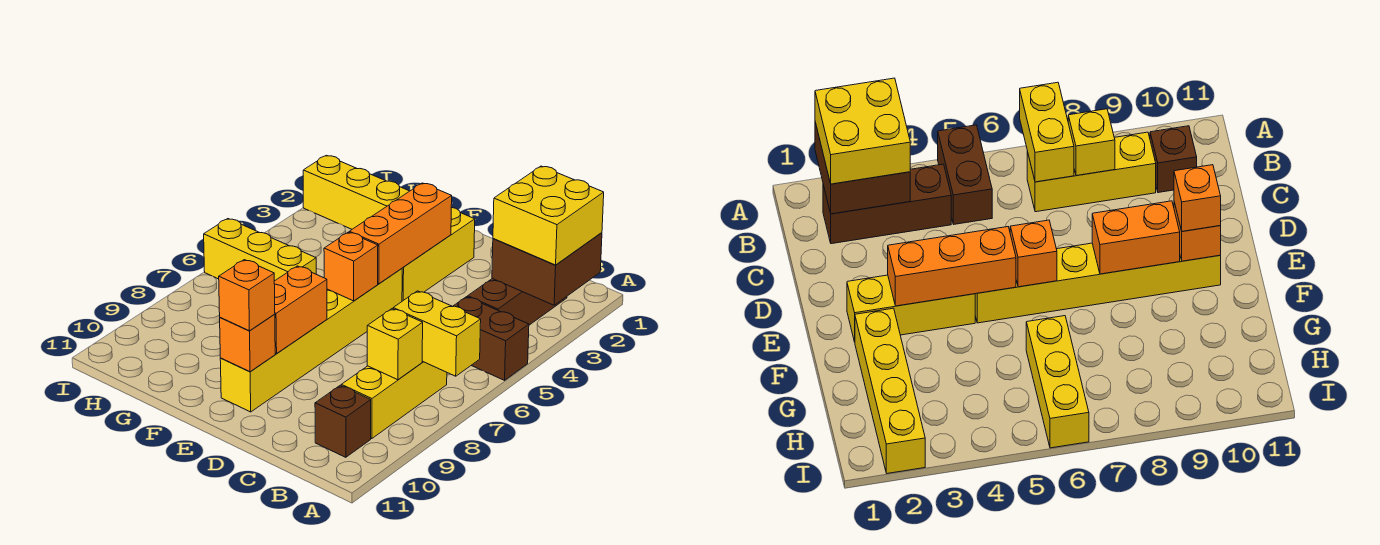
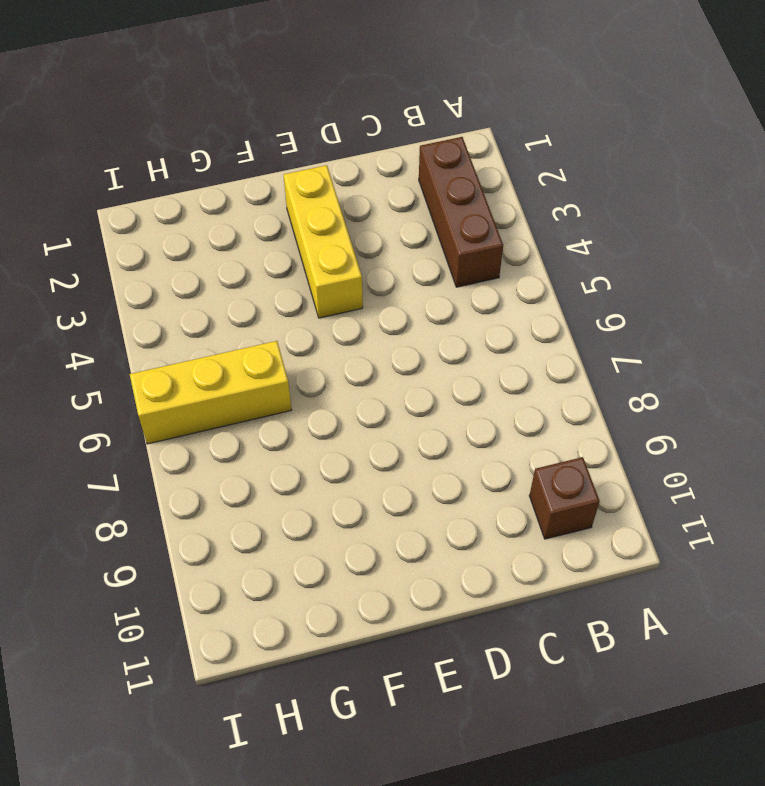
none -> brown brick A5:B5 level 1
none -> yellow brick B7:B9 level 1
none -> yellow brick E5:E10 level 1

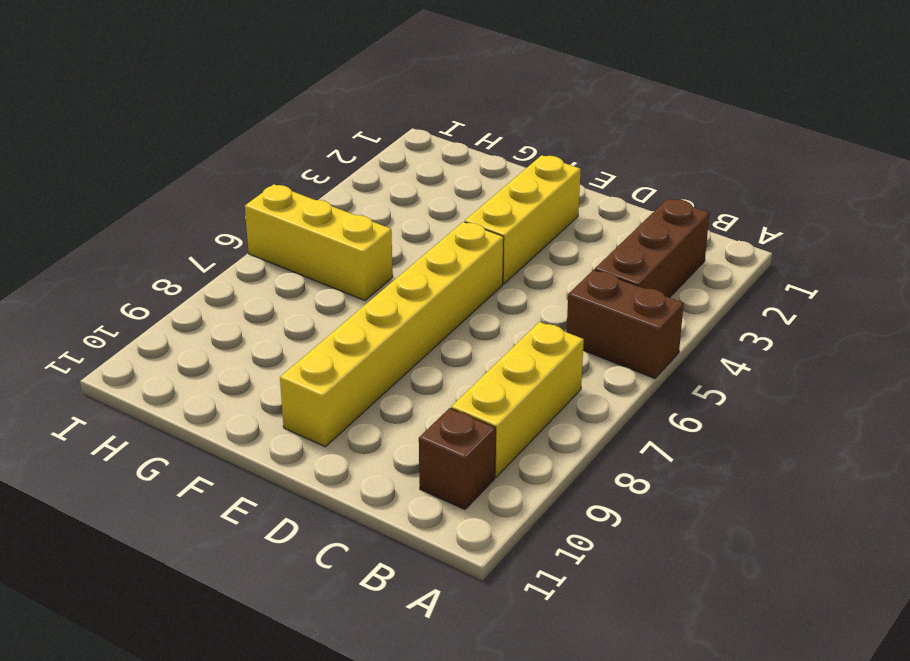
none -> yellow brick F2:I2 level 1
none -> brown brick A2:B3 level 2
none -> yellow brick A7:B7 level 2

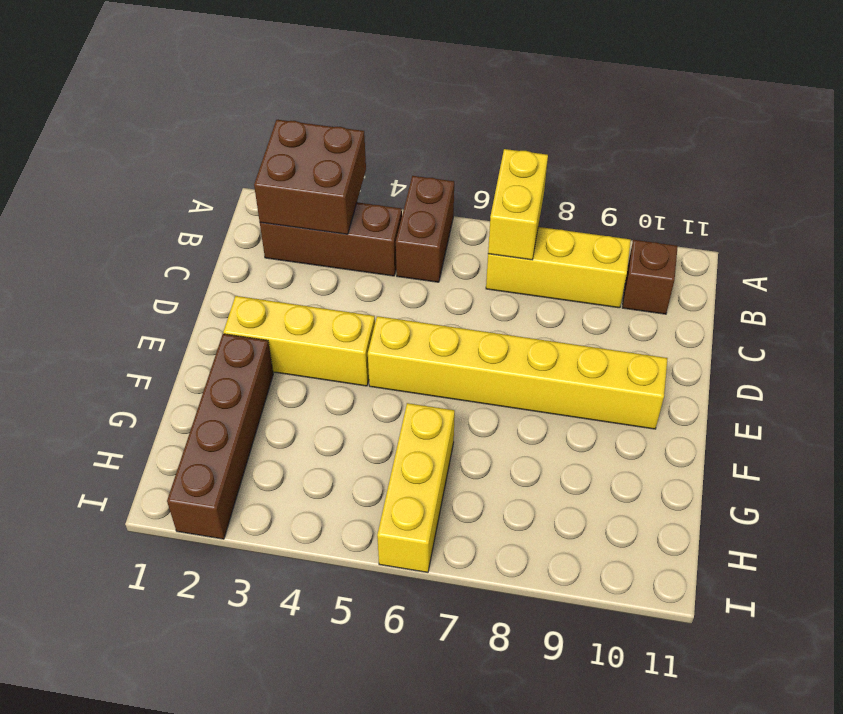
brown brick F2:I2 level 1 -> yellow brick F2:I2 level 1
none -> yellow brick B8 level 2
none -> orange brick E3:E5 level 2
none -> orange brick E6 level 2

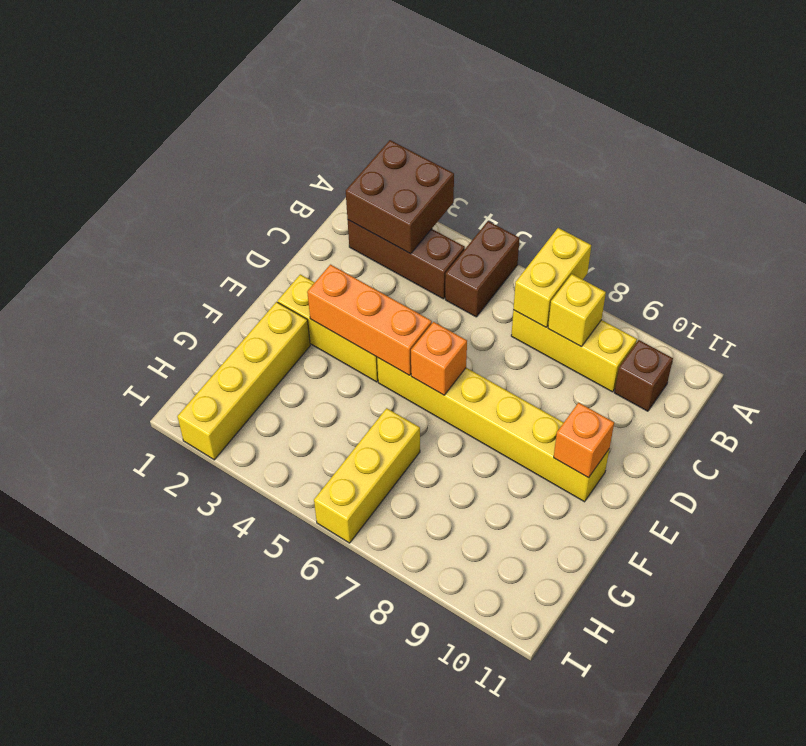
none -> orange brick E8:E9 level 2
none -> yellow brick A2:B3 level 3
none -> orange brick E10 level 3

